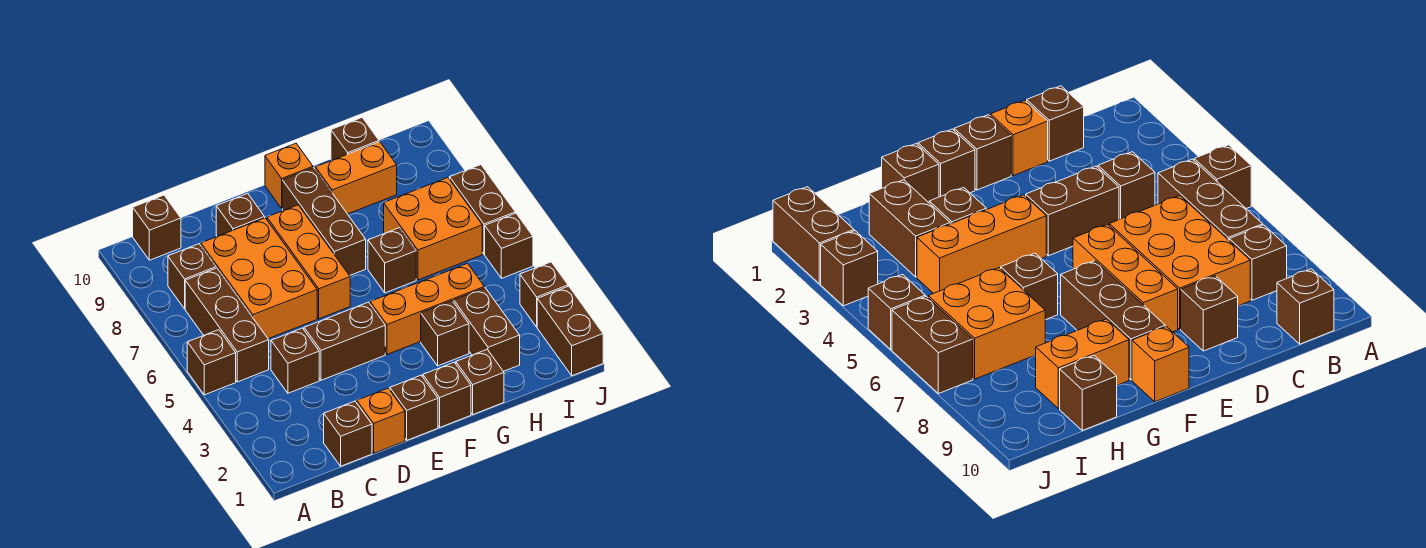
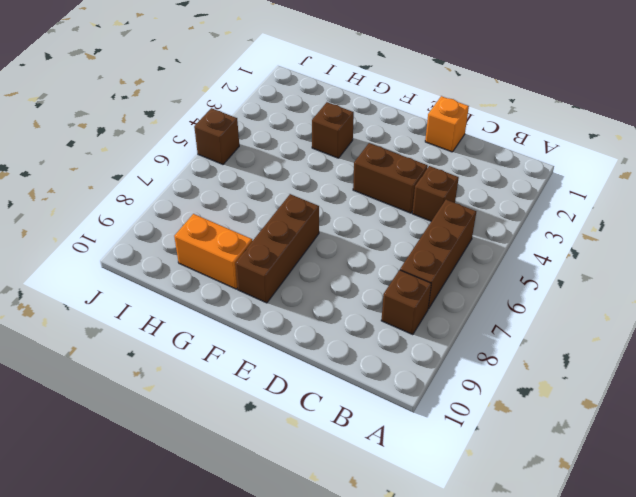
none -> brown brick A5 level 1
none -> brown brick B10 level 1
none -> brown brick C1 level 1

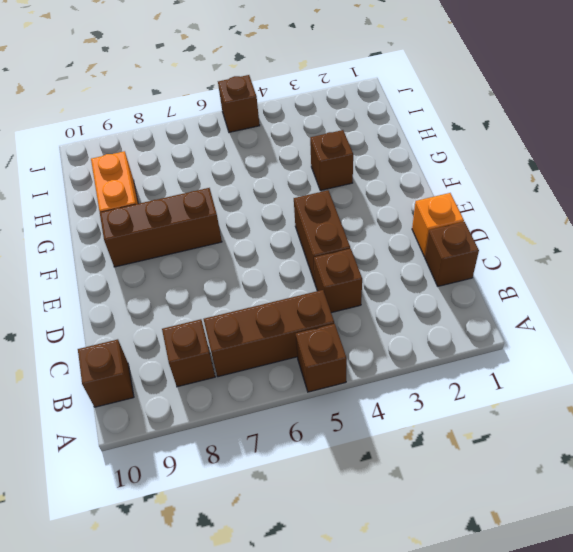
none -> orange brick C6:D8 level 1
none -> brown brick D9 level 1
none -> brown brick E1 level 1

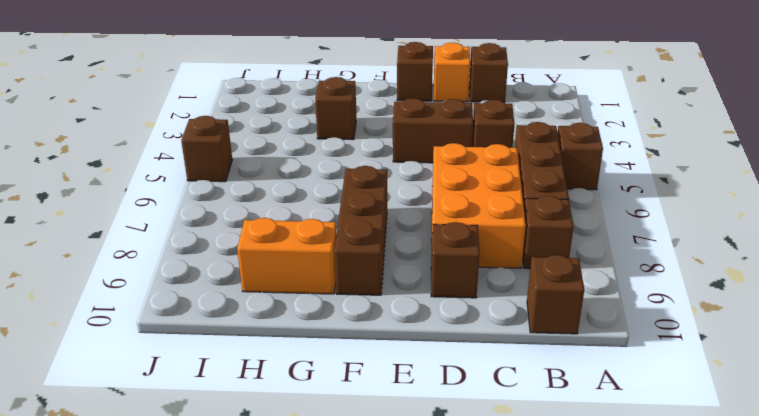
none -> orange brick E6:E8 level 1
none -> brown brick F1 level 1
none -> orange brick F4:H4 level 1

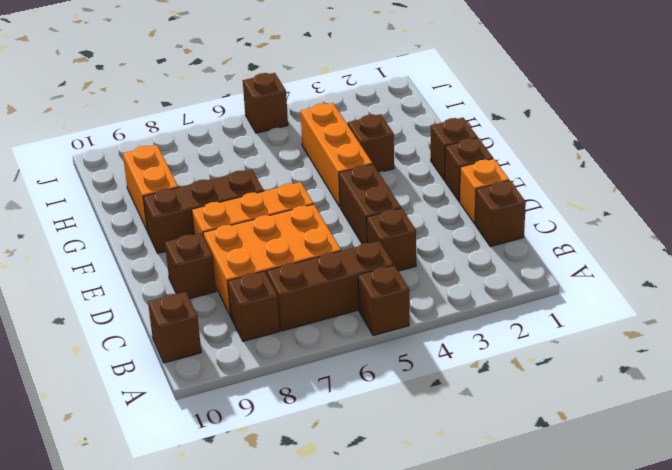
none -> orange brick F10 level 1
none -> brown brick G1 level 1
none -> brown brick G6 level 1

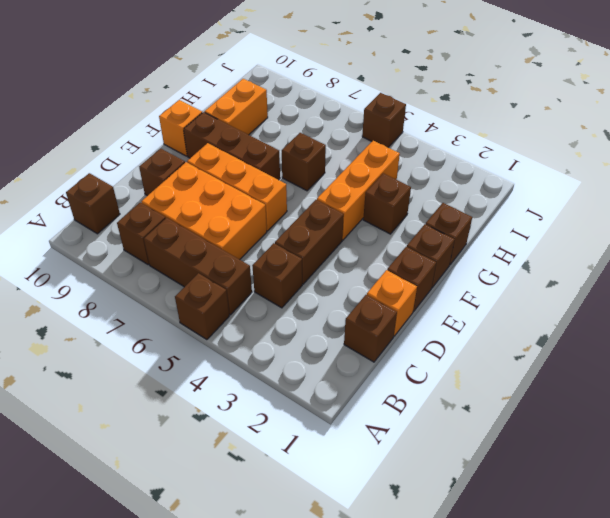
none -> brown brick H2:H3 level 1
none -> orange brick H6:I7 level 1
none -> brown brick H10 level 1

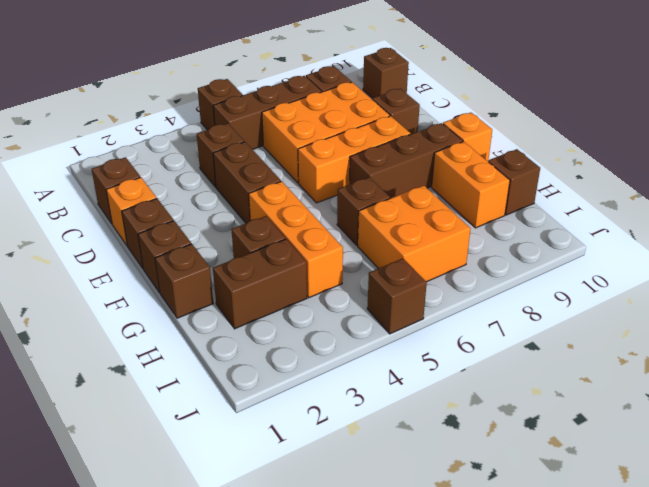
none -> brown brick J1:J2 level 1
none -> brown brick J3 level 1
none -> brown brick J6:J7 level 1

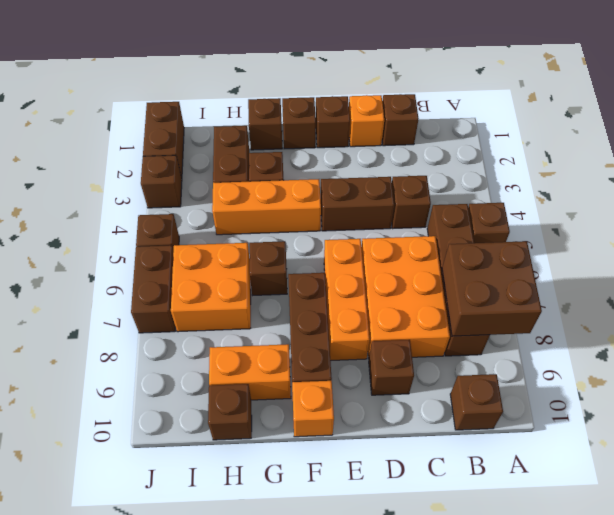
brown brick A7:B8 level 2 -> none

